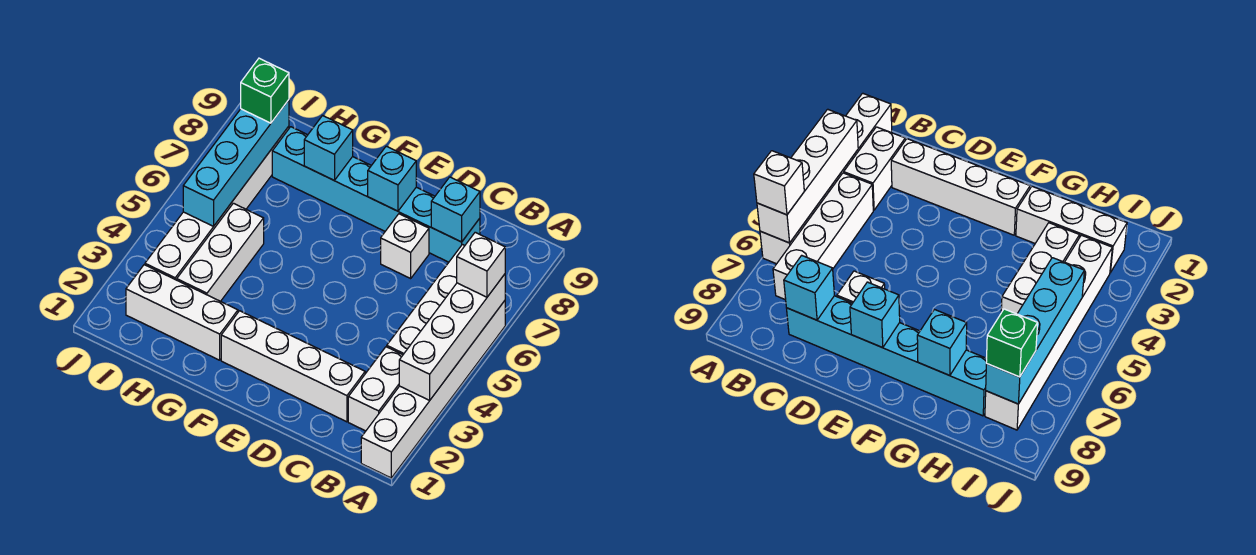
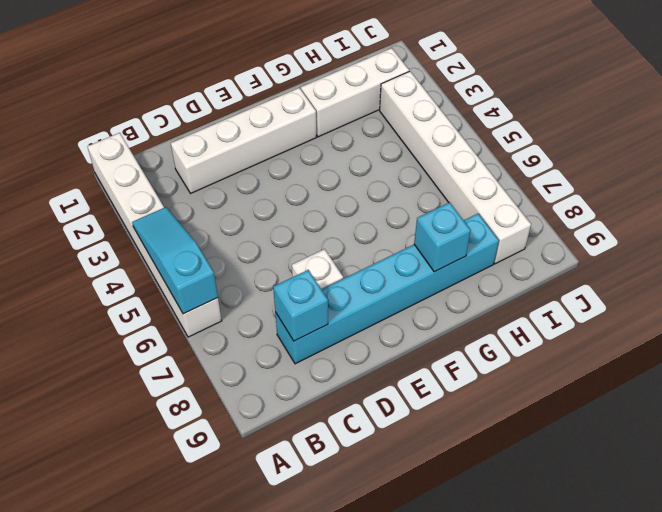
cyan slope A4:A6 level 2 top 6 -> white brick A3:A6 level 2
none -> white brick B2:B3 level 1
none -> white brick B4:B7 level 1
none -> white brick H3:H5 level 1

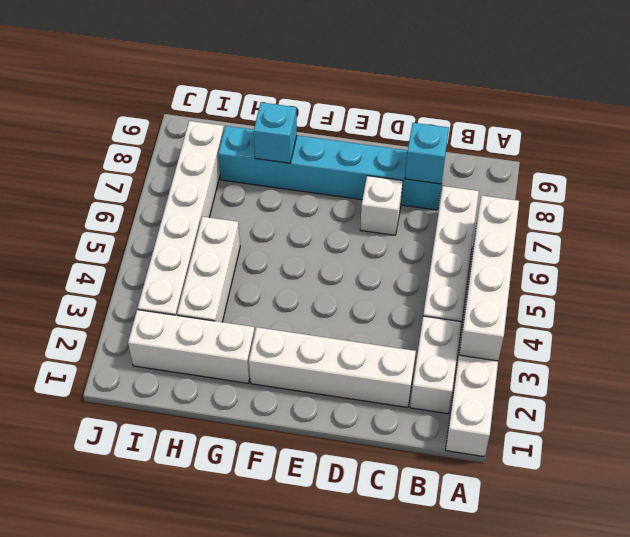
none -> cyan brick E8 level 2
none -> cyan brick I5:I8 level 2
none -> white brick A6 level 3

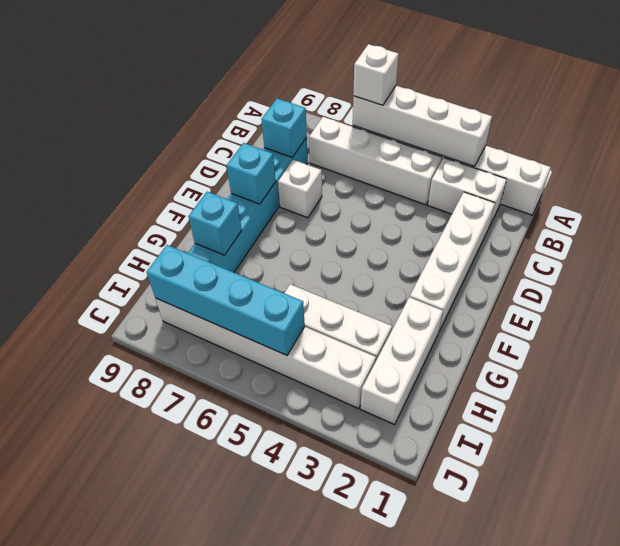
none -> green brick I8 level 3

